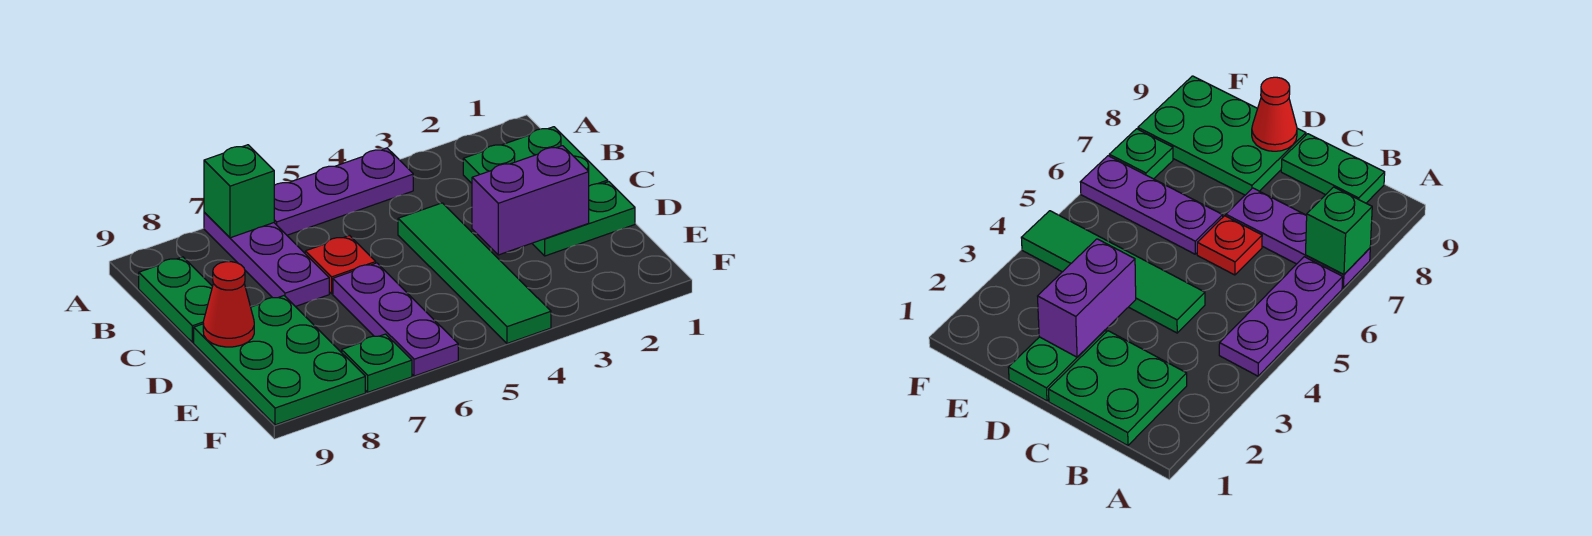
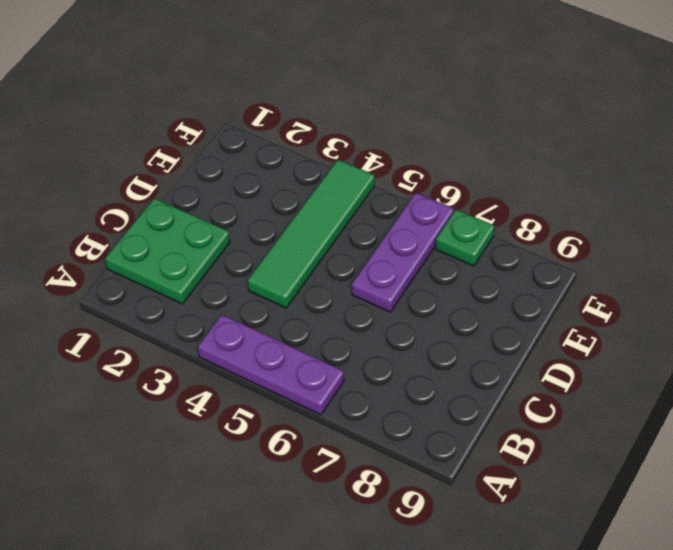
none -> purple plate A7:C7 level 1
none -> green plate B9:C9 level 1
none -> red plate C6 level 1

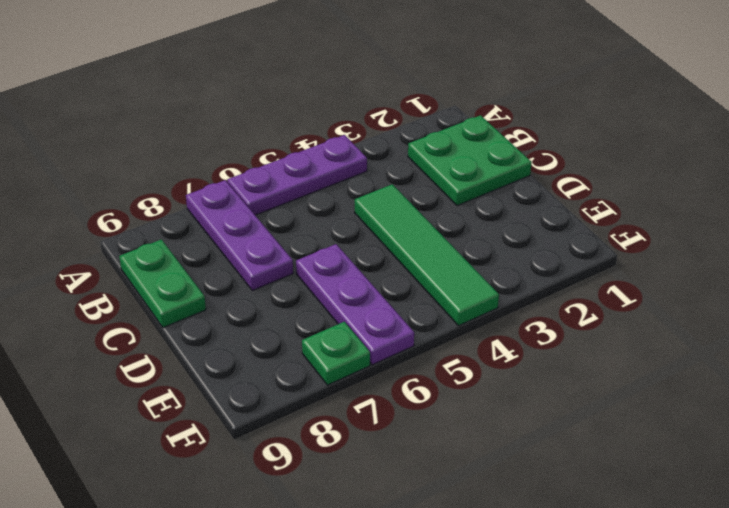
none -> red plate C6 level 1
none -> green plate D1:D2 level 1
none -> green plate D8:F9 level 1

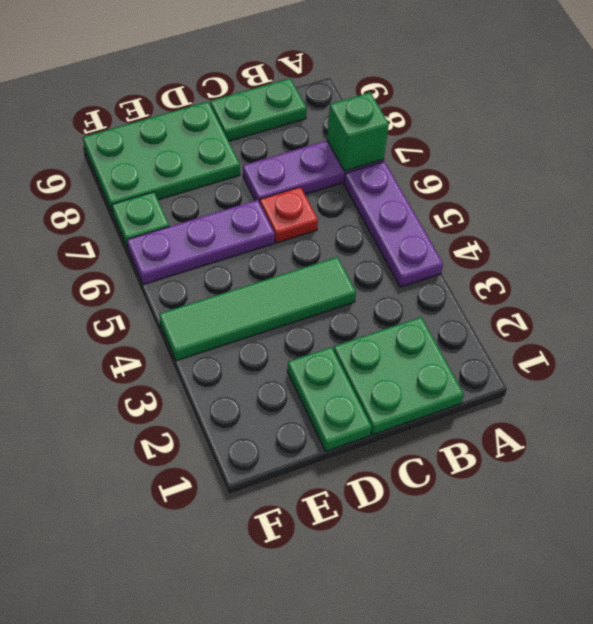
none -> purple brick D2:D3 level 2
none -> red cone D9 level 2

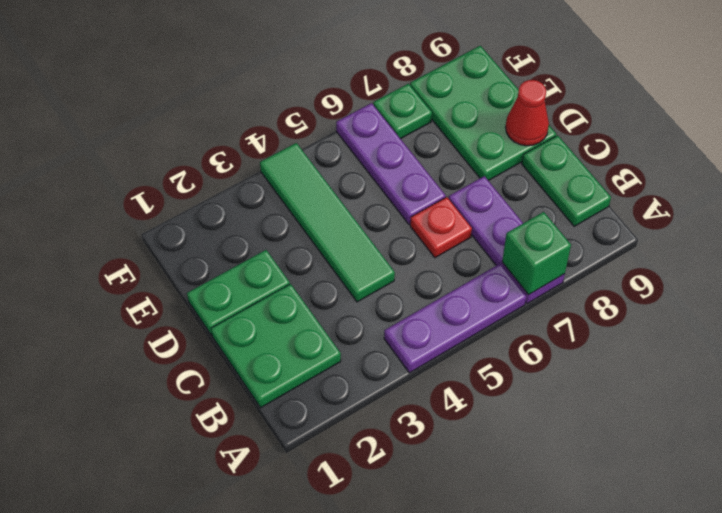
none -> purple brick D2:D3 level 2

